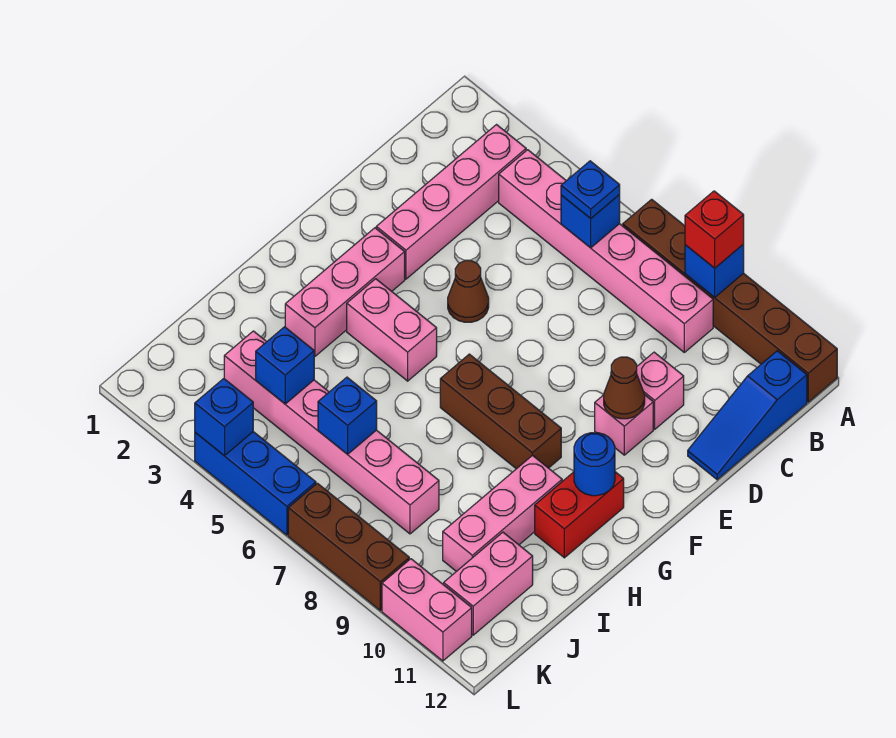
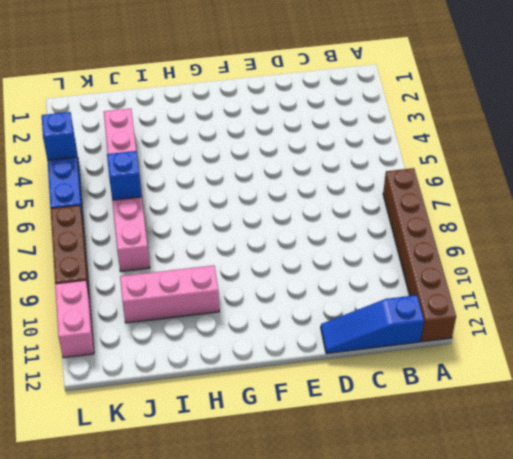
none -> pink brick B3:E3 level 1
none -> pink brick B4:B9 level 1
none -> pink brick D10 level 1

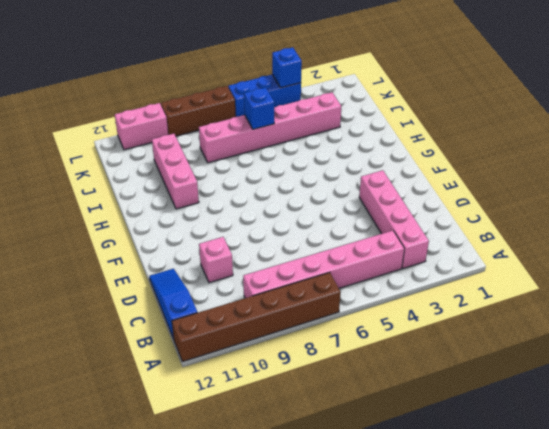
none -> brown cone E5 level 1
none -> pink brick E10 level 1
none -> pink brick F3:H3 level 1

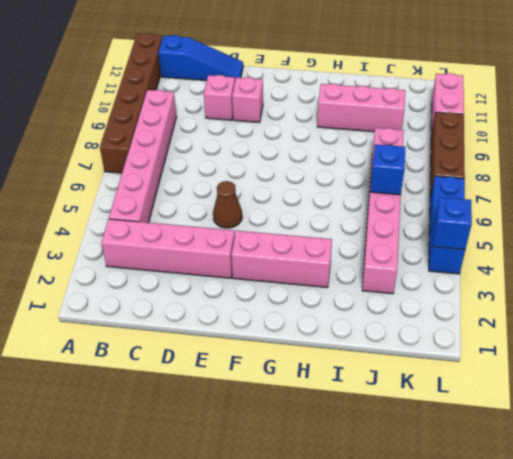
none -> pink brick G4:G5 level 1
none -> brown brick G7:G9 level 1
none -> red brick G11:H11 level 1

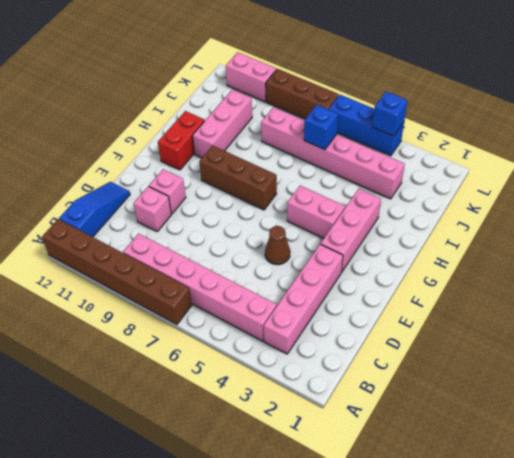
none -> pink brick J11:K11 level 1
none -> blue brick A9 level 2
none -> blue brick B6 level 2

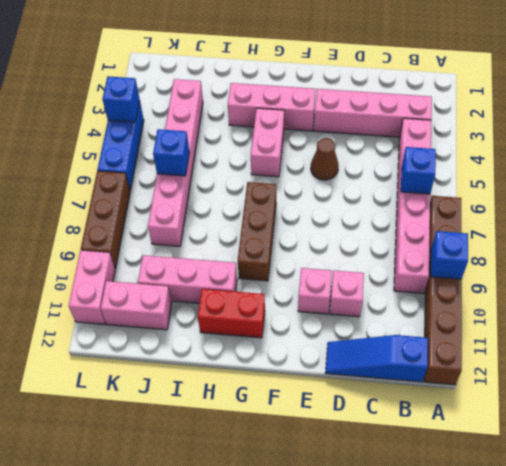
none -> brown cone E10 level 2
none -> blue round brick G11 level 2
none -> blue brick J4 level 2

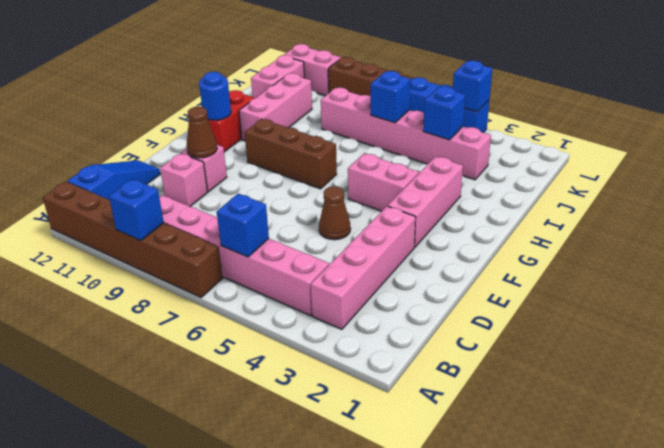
none -> red brick A9 level 3
none -> blue plate B6 level 3

